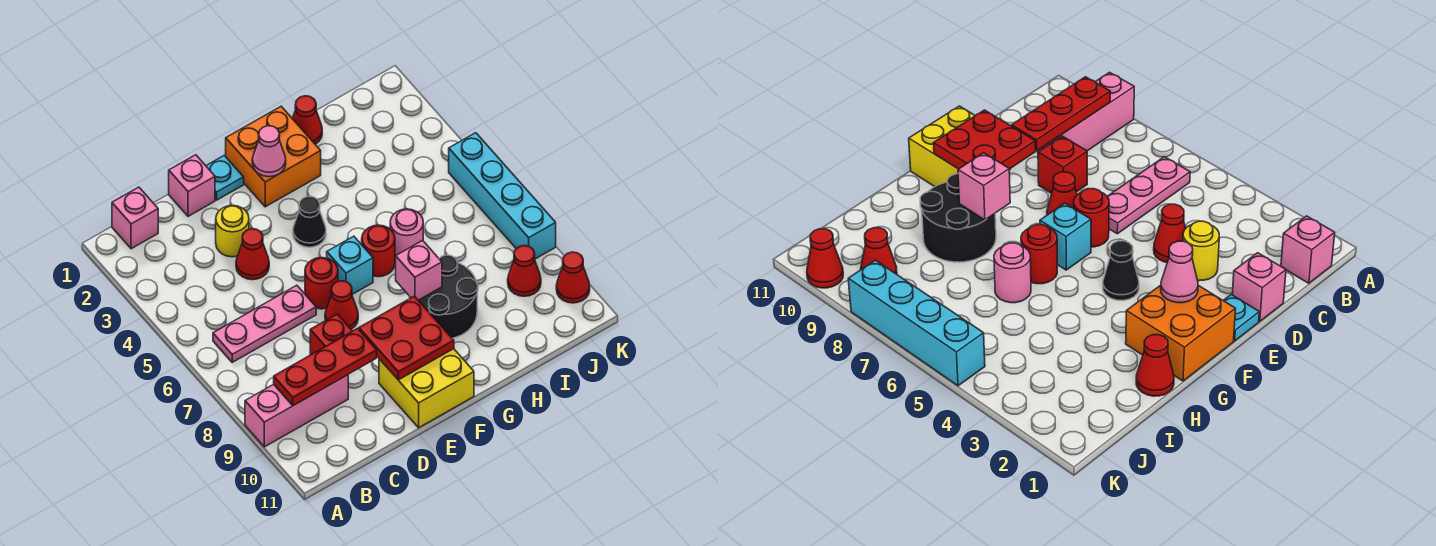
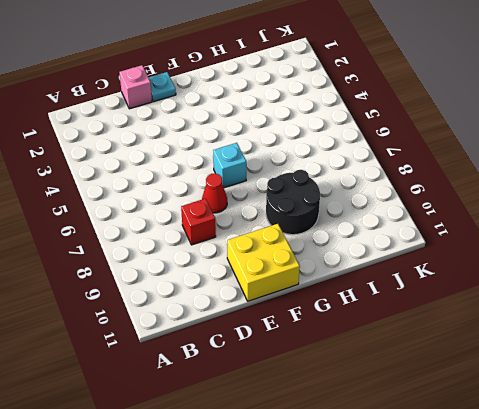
none -> pink brick A9:C9 level 1
none -> pink brick B1 level 1
none -> pink plate B6:D6 level 1

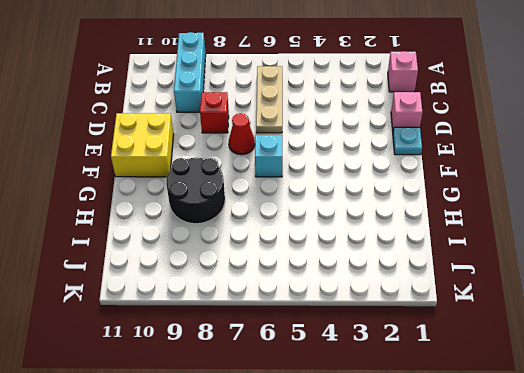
cyan brick A9:C9 level 1 -> pink brick A9:C9 level 1
tan plate B6:D6 level 1 -> pink plate B6:D6 level 1
none -> yellow round brick D3 level 1
none -> red cone D4 level 1
none -> red round brick E6 level 1

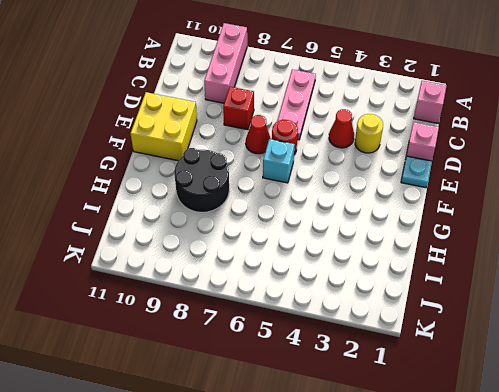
none -> orange brick F1:G2 level 1
none -> black cone F4 level 1
none -> red round brick G6 level 1

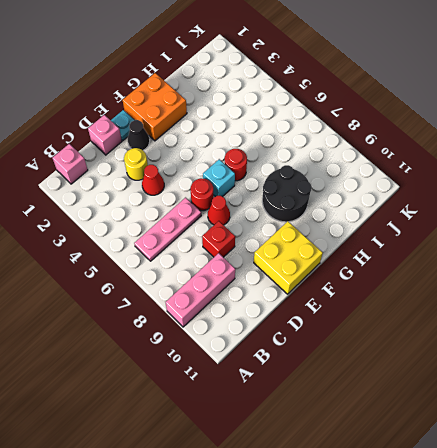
black cone E2 level 1 -> black cone F4 level 1
none -> red cone H1 level 1
none -> pink round brick H6 level 1
none -> red cone J9 level 1

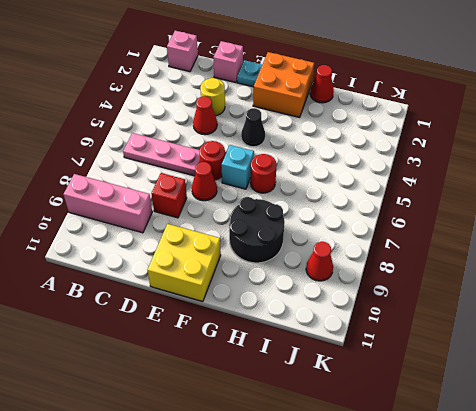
none -> pink round brick H6 level 1
none -> cyan brick K5:K8 level 1
none -> red cone K10 level 1

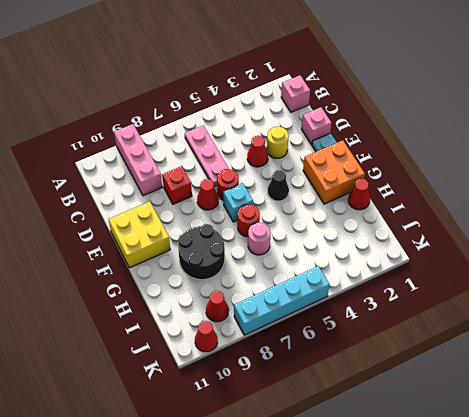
none -> red plate B9:D9 level 2
none -> red plate E9:F10 level 2
none -> pink cone F2 level 2

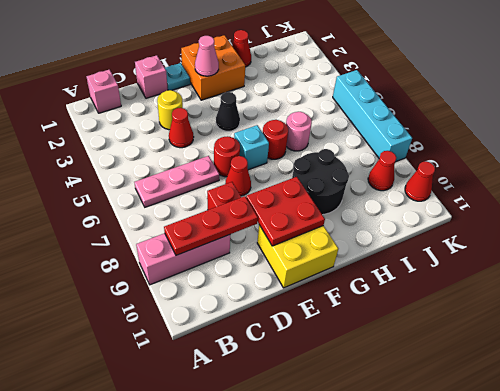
none -> pink brick G8 level 2

